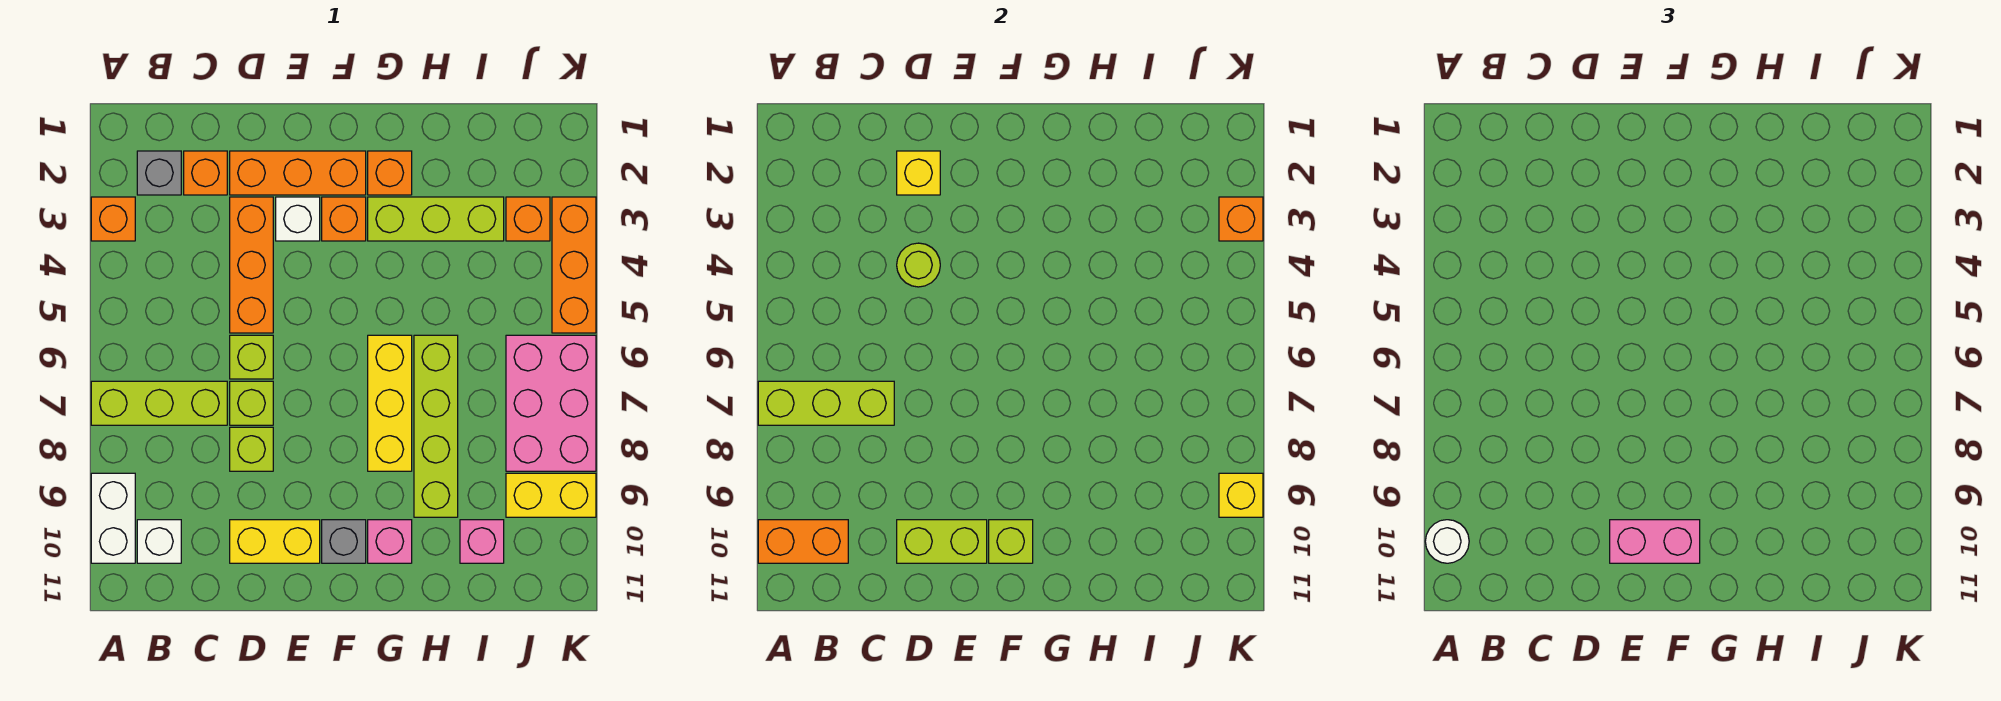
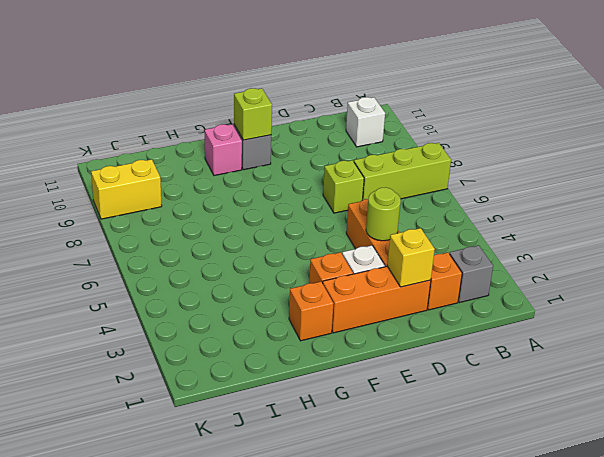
none -> orange brick A3 level 1
none -> white brick A9:A10 level 1
none -> lime brick D6 level 1
none -> lime brick D8 level 1

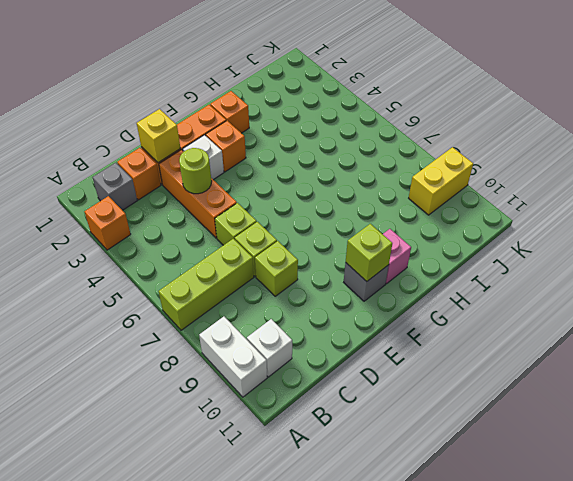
none -> yellow brick D10:E10 level 1
none -> lime brick G3:I3 level 1
none -> yellow brick G6:G8 level 1
none -> lime brick H6:H9 level 1

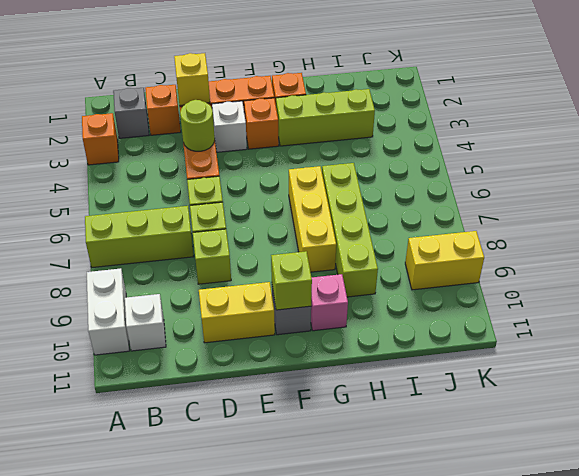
none -> pink brick I10 level 1
none -> orange brick J3 level 1
none -> pink brick J6:K8 level 1
none -> orange brick K3:K5 level 1

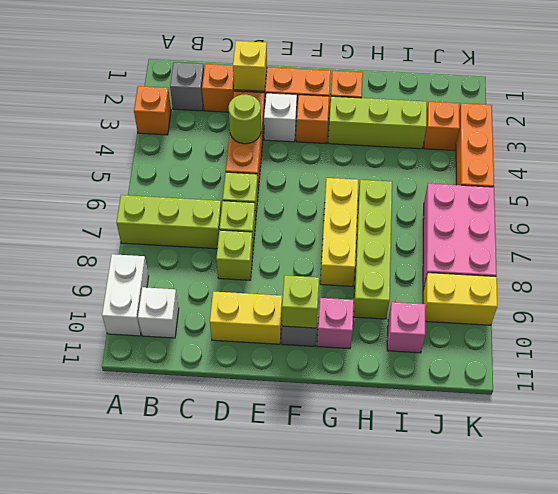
none -> lime brick A7:C7 level 2
none -> orange brick A10:B10 level 2
none -> lime brick D10:E10 level 2
none -> orange brick K3 level 2

